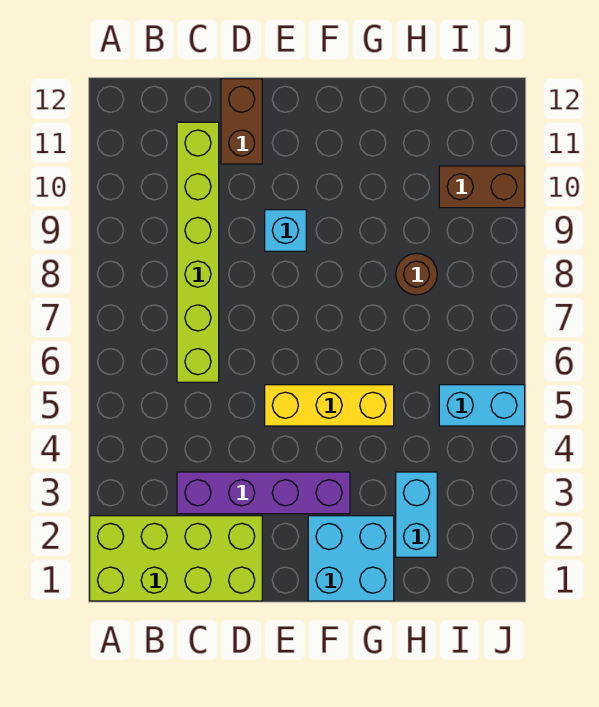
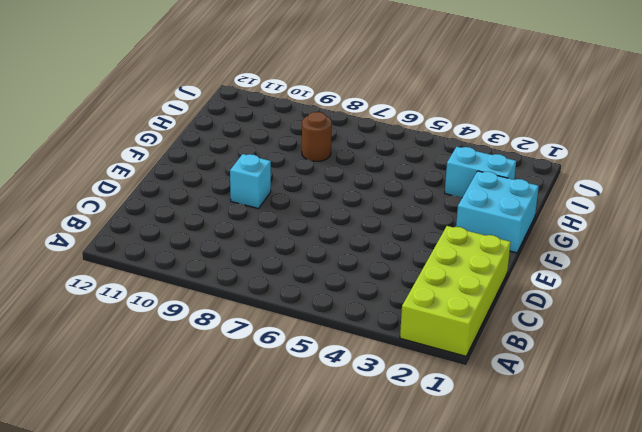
none -> purple brick C3:F3 level 1
none -> lime brick C6:C11 level 1

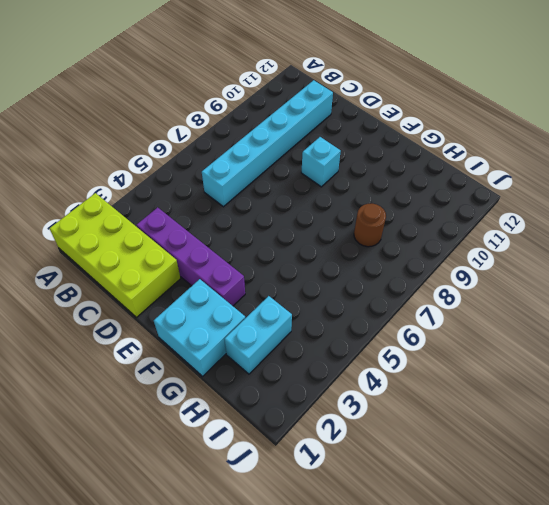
cyan brick C6:C11 level 1 -> lime brick C6:C11 level 1
none -> brown brick D11:D12 level 1
none -> yellow brick E5:G5 level 1

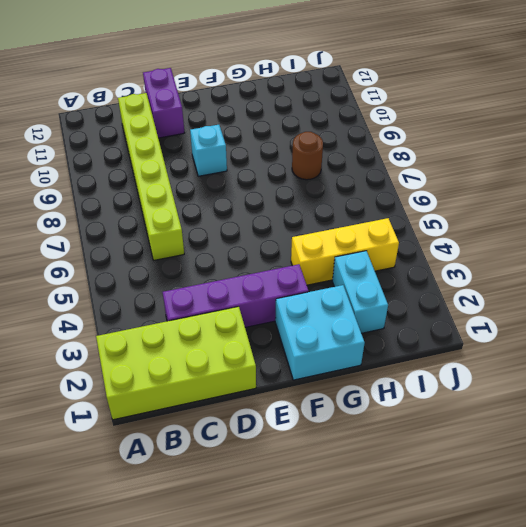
purple brick D11:D12 level 1 -> brown brick D11:D12 level 1
yellow brick G4:I4 level 1 -> yellow brick E5:G5 level 1
none -> cyan brick I5:J5 level 1
none -> brown brick I10:J10 level 1

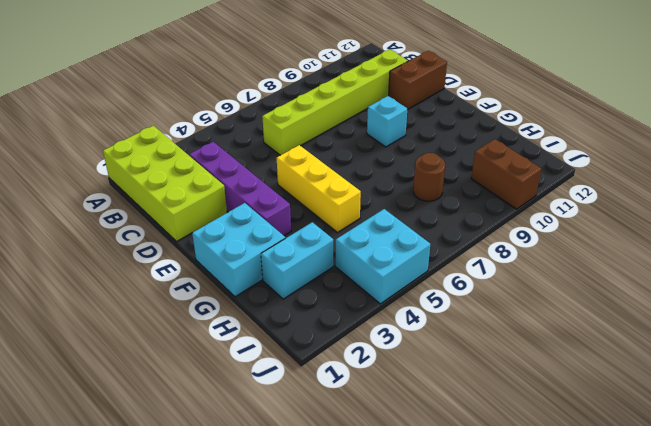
cyan brick I4:J5 level 1 -> cyan brick I5:J5 level 1

